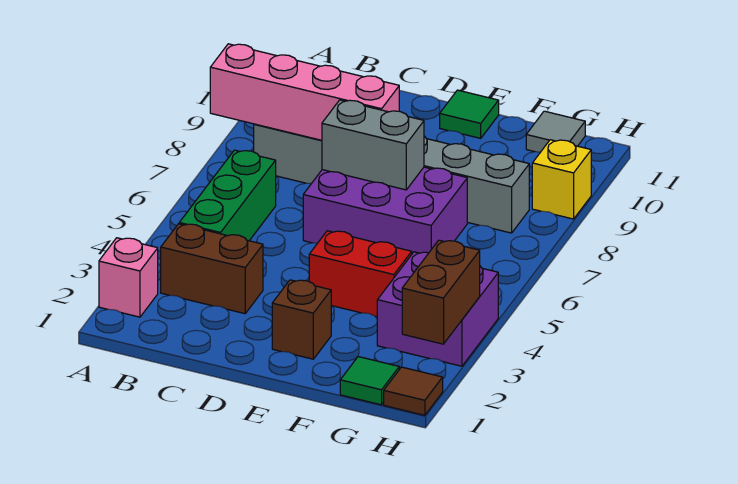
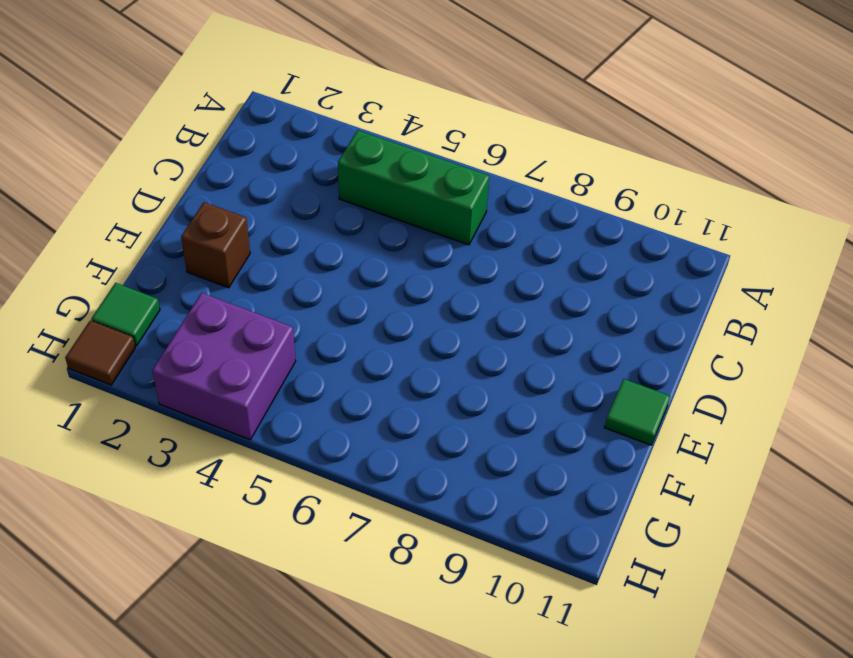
none -> pink brick A2 level 1
none -> brown brick B3:C3 level 1
none -> grey brick B8:G8 level 1

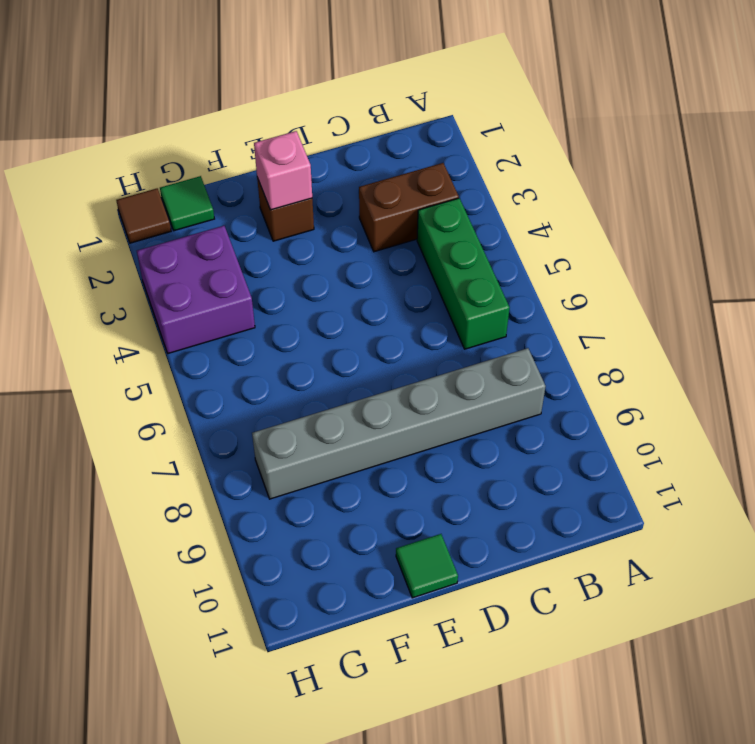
pink brick E2 level 2 -> pink brick A2 level 1
none -> purple brick D6:F7 level 1
none -> red brick E4:F4 level 1
none -> grey tile G11 level 1

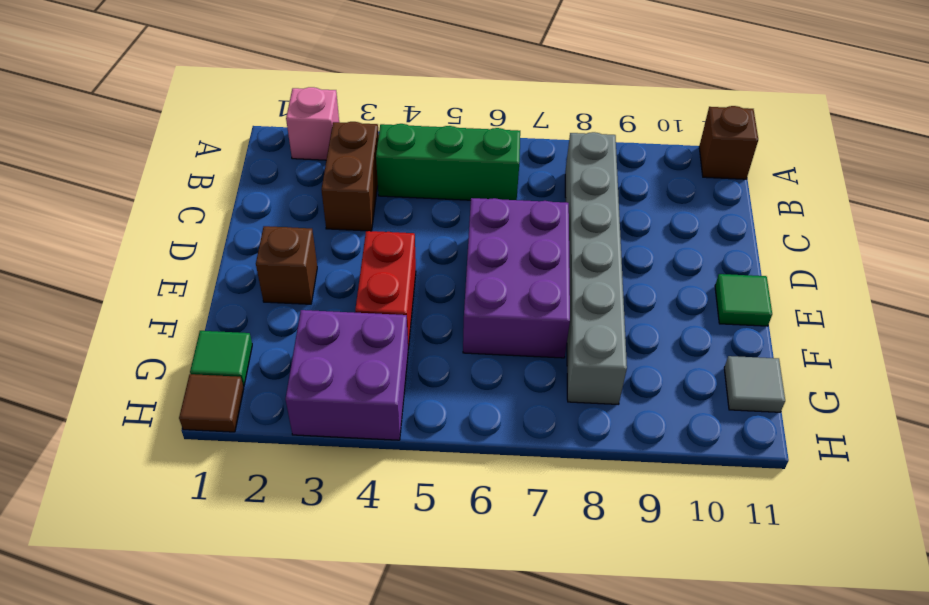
brown brick A11 level 1 -> none
none -> yellow brick H9 level 1
none -> pink brick A8:D8 level 2
none -> grey brick D7:E7 level 2

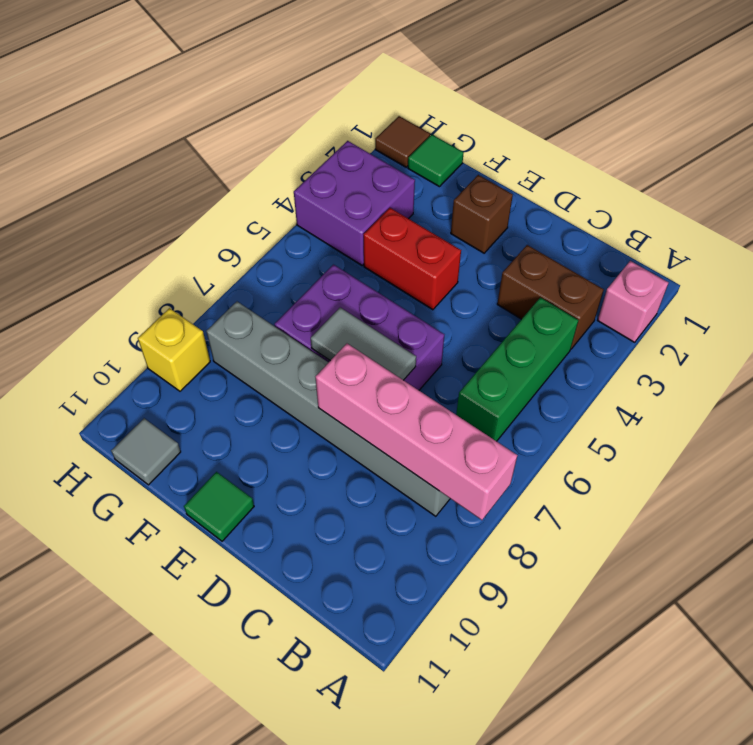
grey tile D7:E7 level 2 -> grey brick D7:E7 level 2
none -> brown brick H2:H3 level 2

